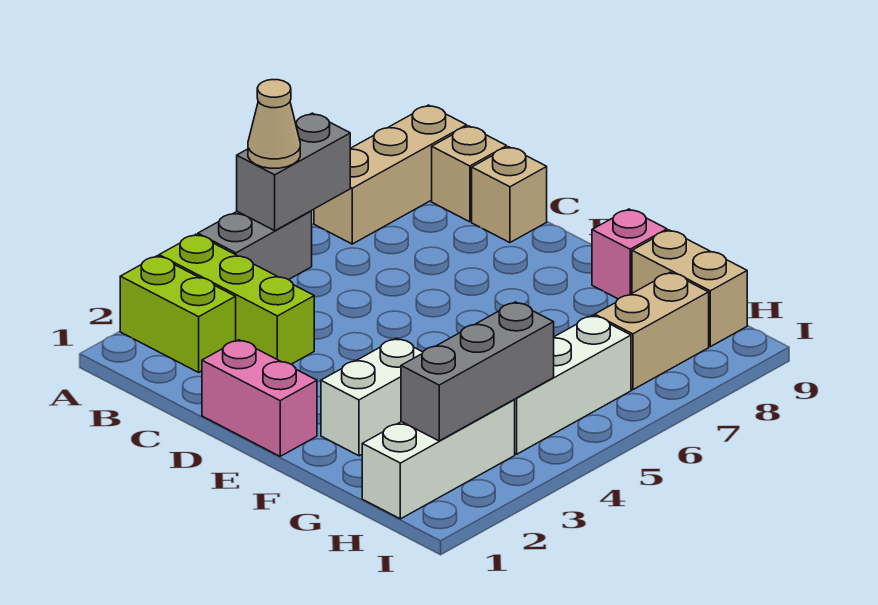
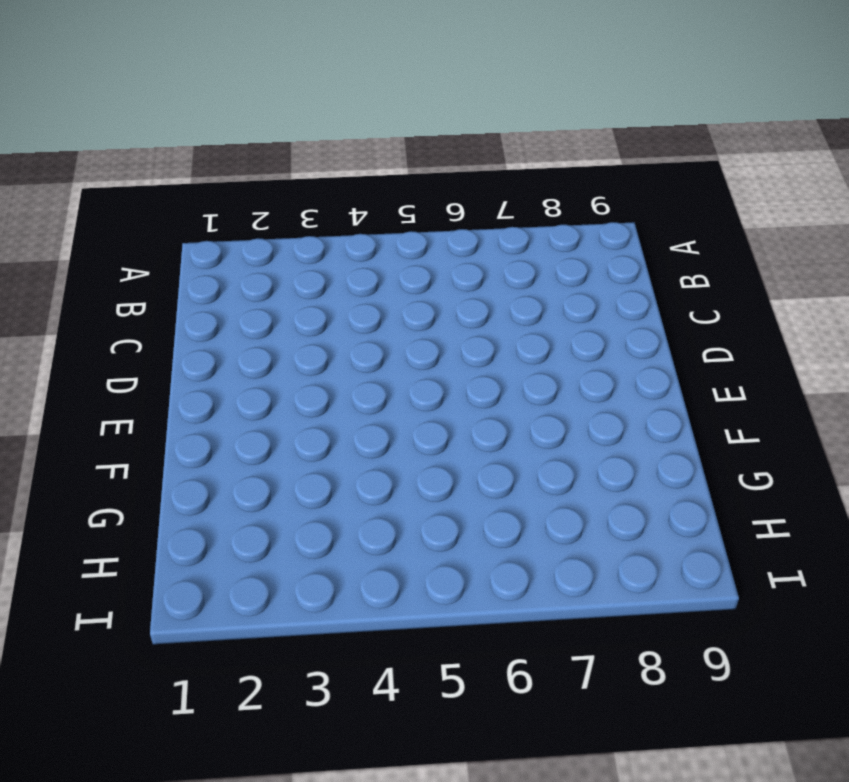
none -> lime brick A2:B2 level 1
none -> lime brick A3:C3 level 1
none -> grey brick A4:A5 level 1

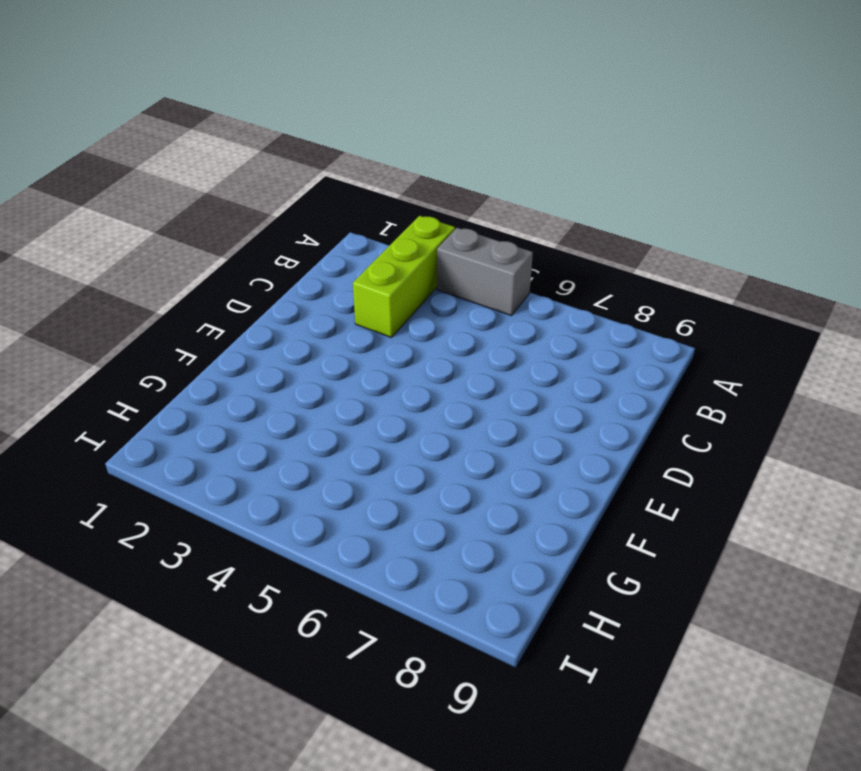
none -> lime brick A2:B2 level 1
none -> tan brick A7:A9 level 1
none -> tan brick B9 level 1

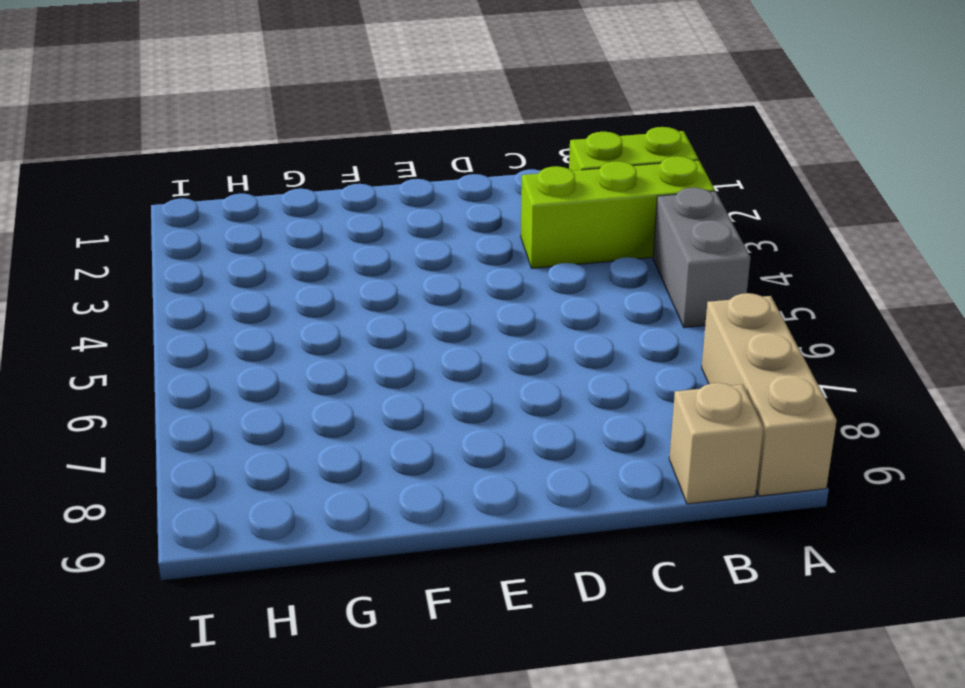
none -> tan brick C9 level 1
none -> pink brick D1:E1 level 1
none -> white brick F2:F3 level 1

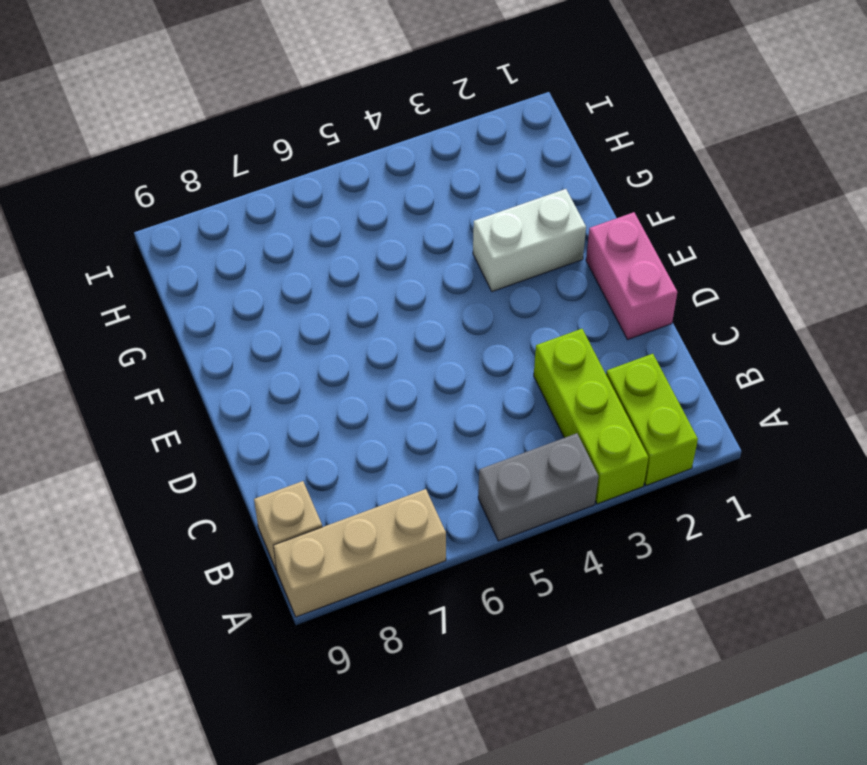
none -> tan brick C9 level 1
none -> pink brick F9 level 1
none -> tan brick G9:H9 level 1

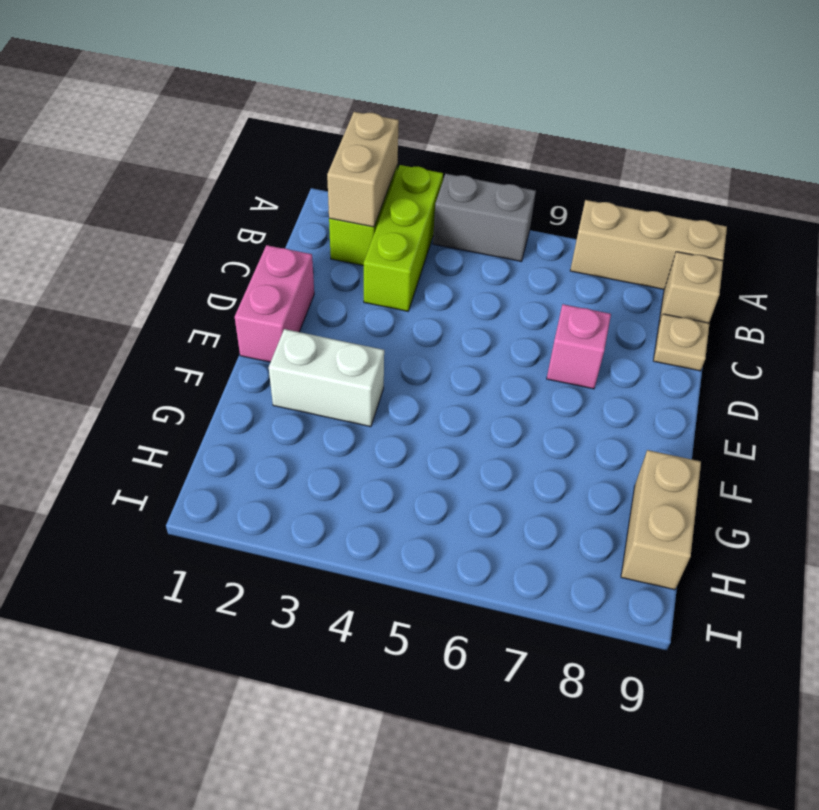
tan brick A2:B2 level 2 -> tan brick H7:H8 level 1
tan plate C9 level 1 -> tan brick C9 level 1
pink brick D7 level 1 -> pink brick F9 level 1
none -> white brick H1:H3 level 1
none -> white brick H4:H6 level 1
none -> grey brick A5:A6 level 2

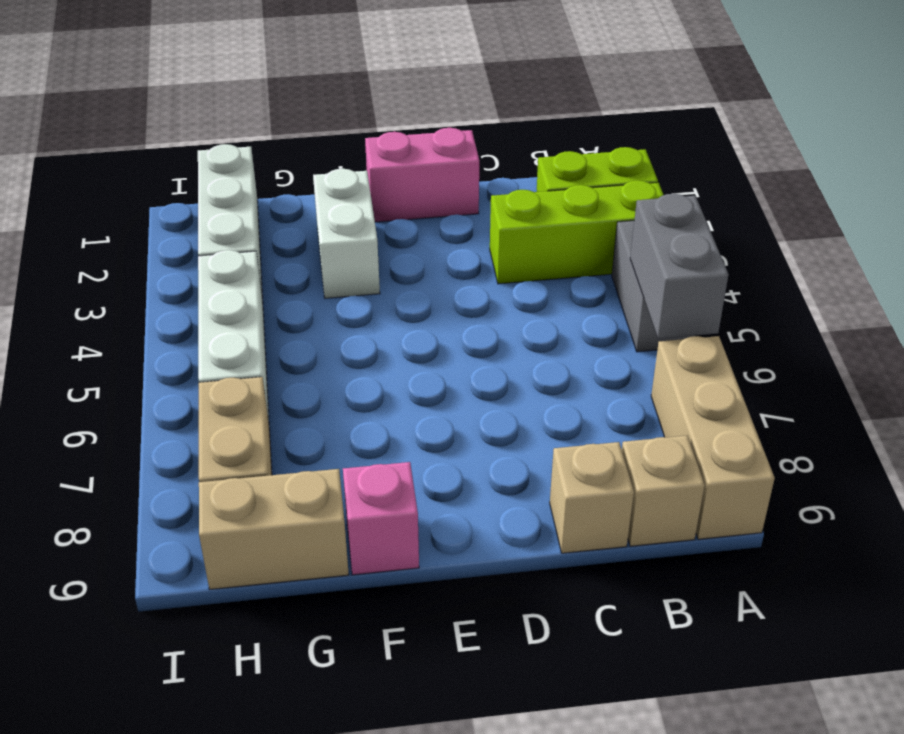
none -> grey brick H2:H4 level 2
none -> tan cone A5 level 3

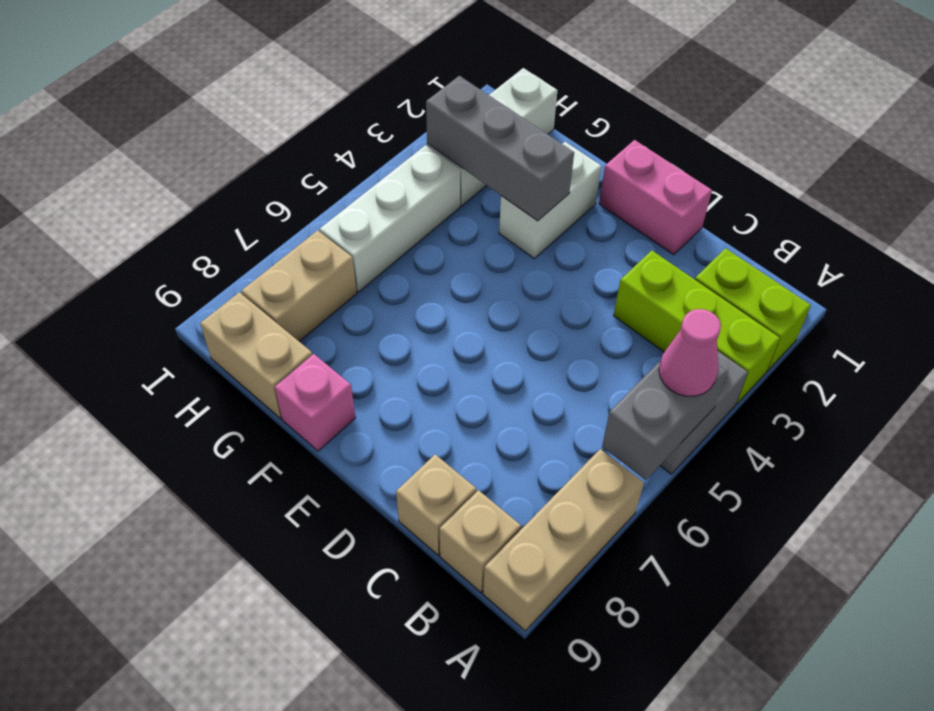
pink cone A5 level 3 -> tan cone A5 level 3
grey brick F3:H3 level 2 -> grey brick H2:H4 level 2

